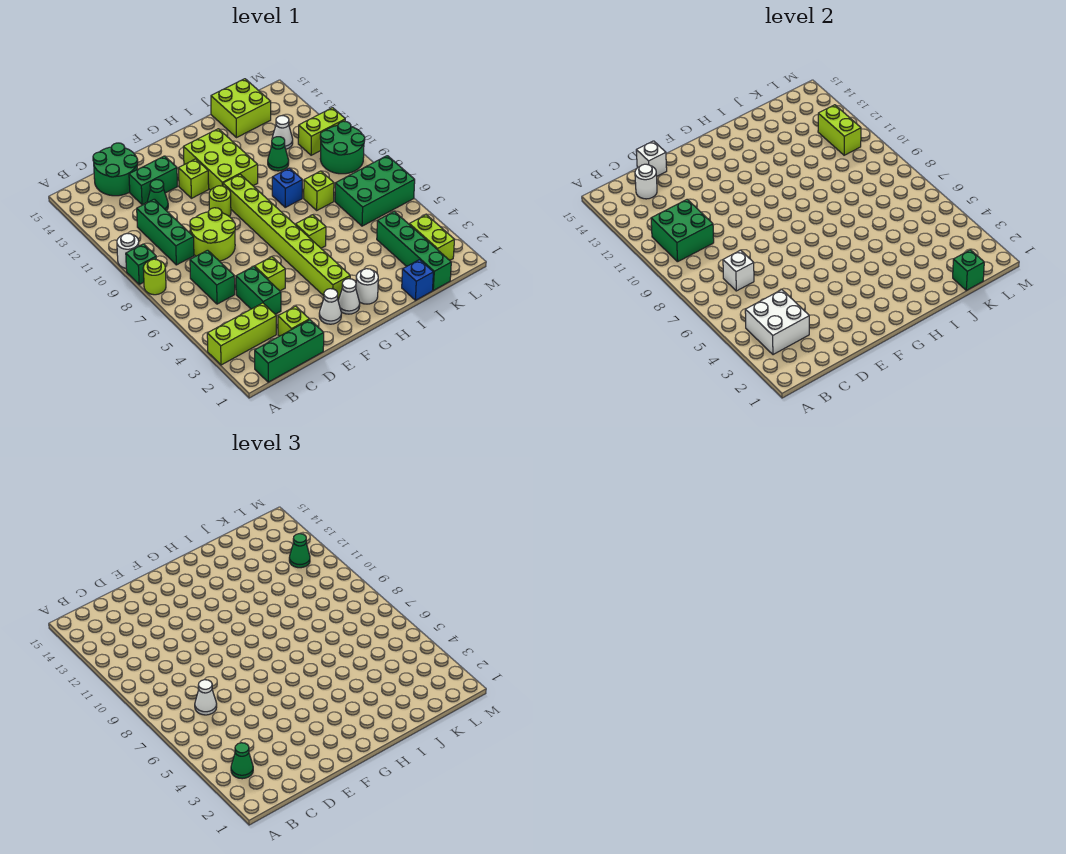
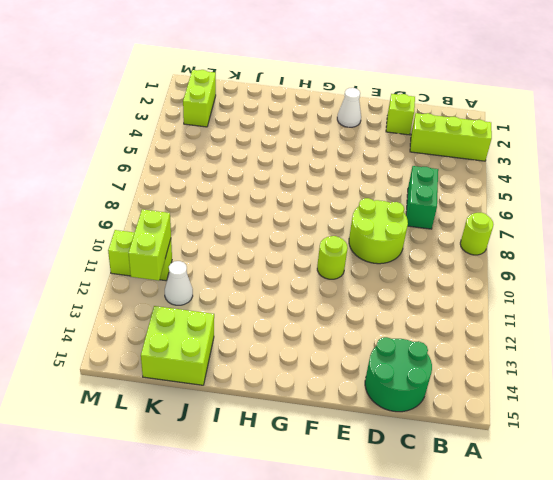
none -> green brick A9 level 1
none -> white round brick A10 level 1
none -> green brick B1:D1 level 1
none -> green brick C9:C11 level 1

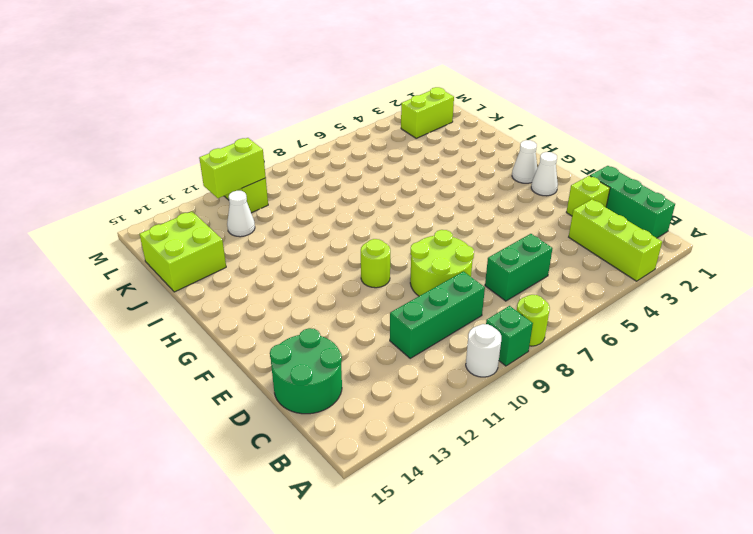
none -> green brick D4:D5 level 1
none -> green cone D12 level 1
none -> green brick D13:E13 level 1
none -> lime brick E5 level 1

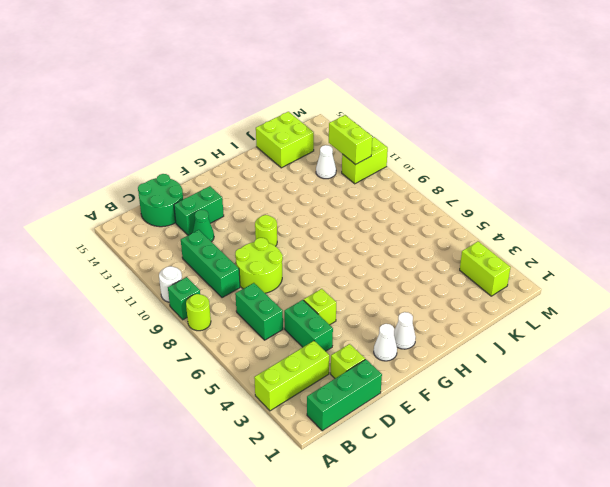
none -> lime brick F12 level 1
none -> lime brick G3:G10 level 1
none -> lime brick G11:H13 level 1
none -> white round brick H2 level 1

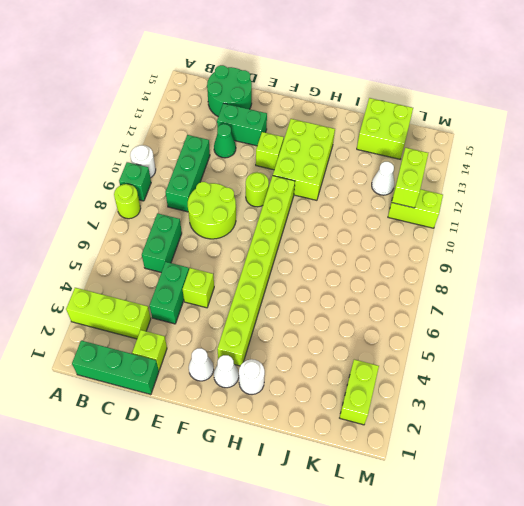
none -> lime brick H6 level 1
none -> blue brick I9 level 1
none -> blue brick J1 level 1
none -> lime brick J8 level 1

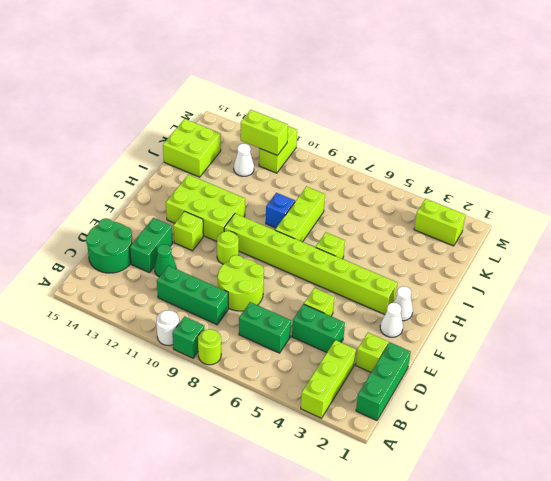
lime brick H8:J8 level 1 -> lime brick J8 level 1
none -> white round brick H2 level 1
none -> blue brick J1 level 1
none -> green cone J11 level 1
none -> green brick K1:K4 level 1

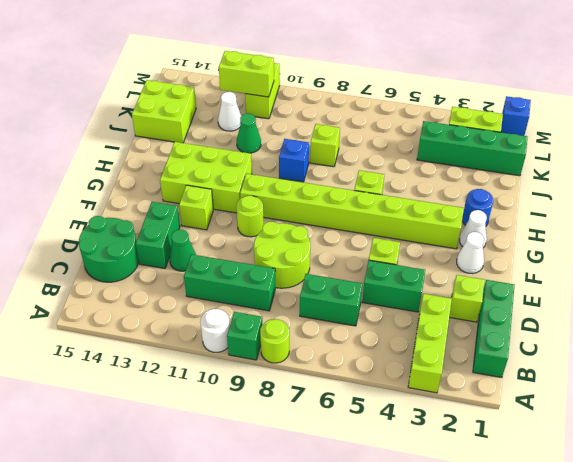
blue round brick H2 level 1 -> white round brick H2 level 1
blue brick M1 level 1 -> blue brick J1 level 1
none -> green brick K6:M7 level 1
none -> green round brick L9:M10 level 1
none -> white brick B3:C4 level 2
none -> green brick B10:C11 level 2

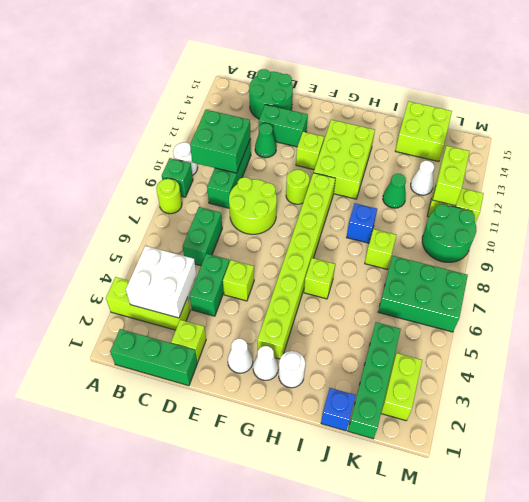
none -> white brick C7 level 2
none -> white round brick C14 level 2
none -> white brick D15 level 2
none -> green brick K1 level 2

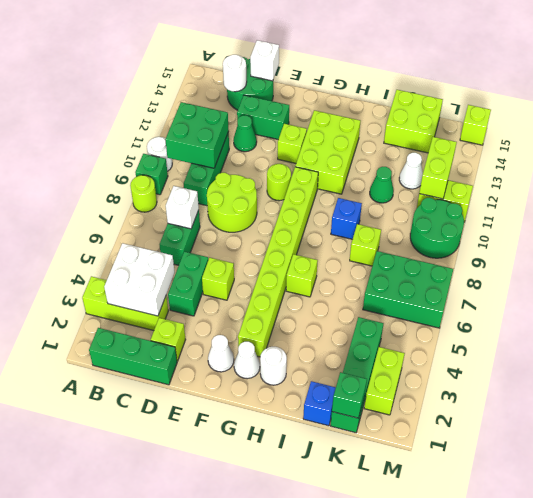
lime brick M15 level 1 -> none
none -> green cone B3 level 3
none -> white cone C7 level 3
none -> green cone L12 level 3

